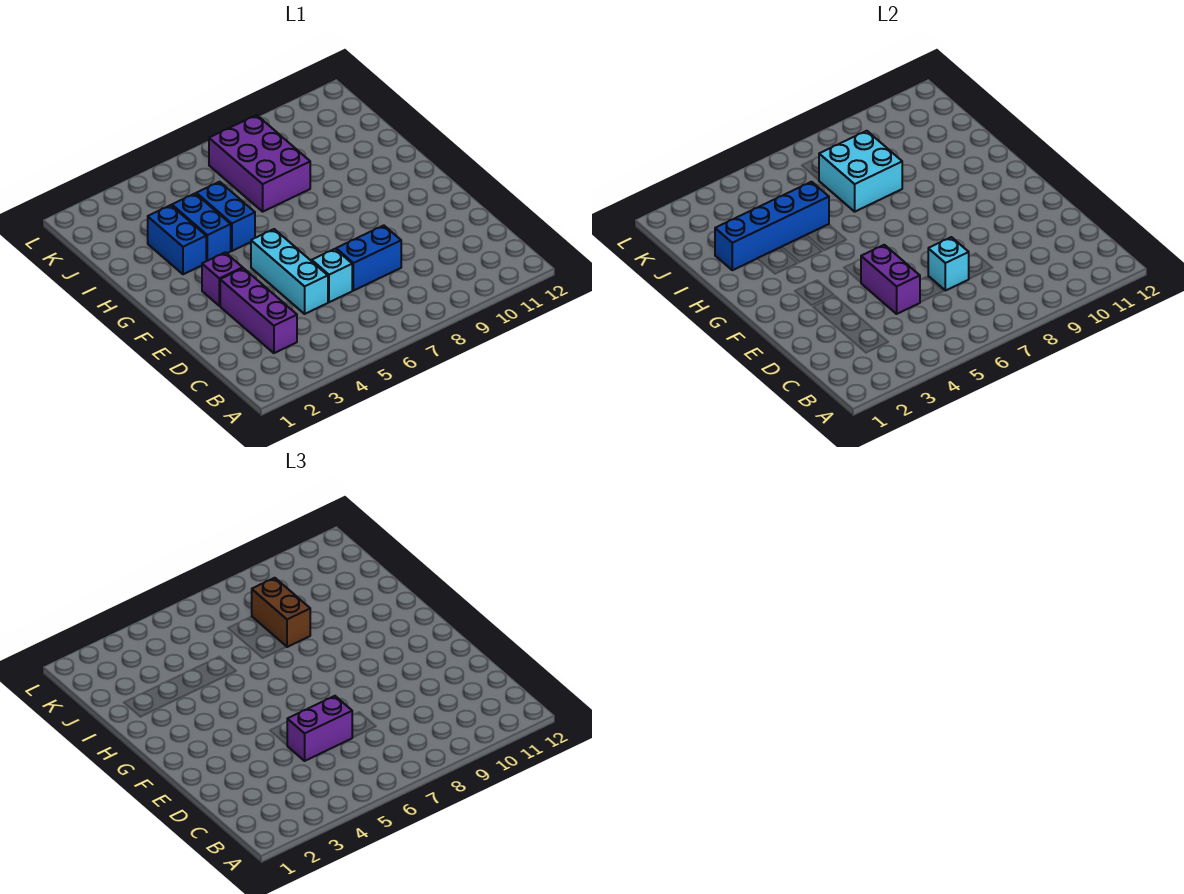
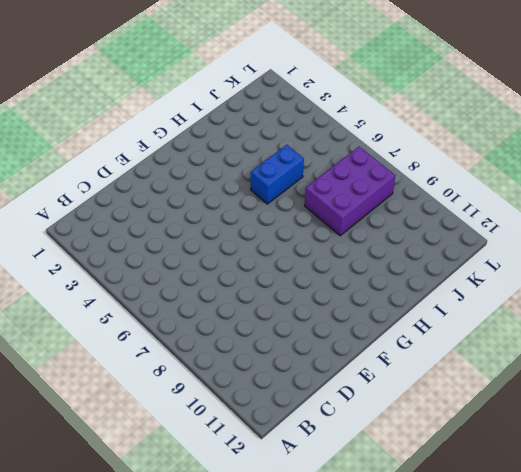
none -> purple brick C3:E3 level 1
none -> cyan brick D5:F5 level 1
none -> cyan brick D6 level 1

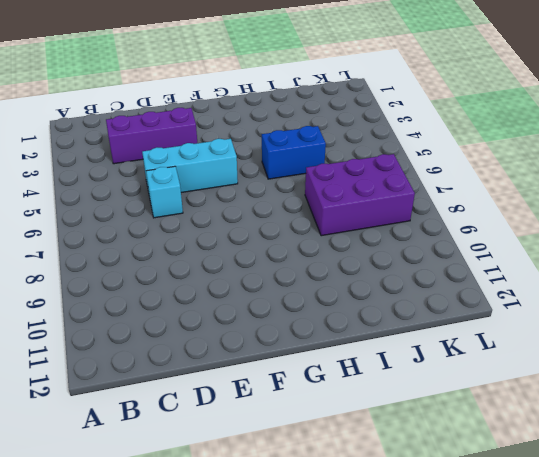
none -> blue brick D7:D8 level 1
none -> purple brick F3 level 1
none -> blue brick H3:I3 level 1

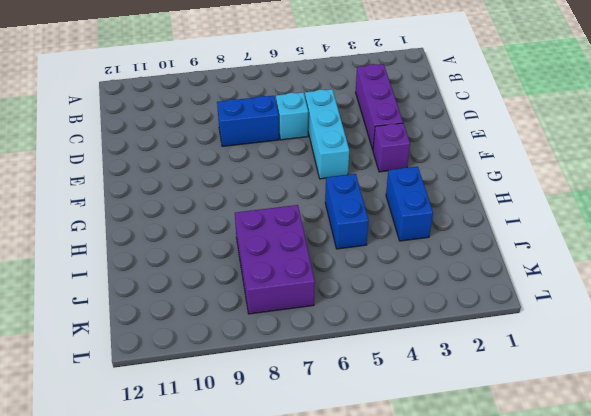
none -> blue brick H4:I4 level 1
none -> purple brick D5:E5 level 2
none -> cyan brick D7 level 2

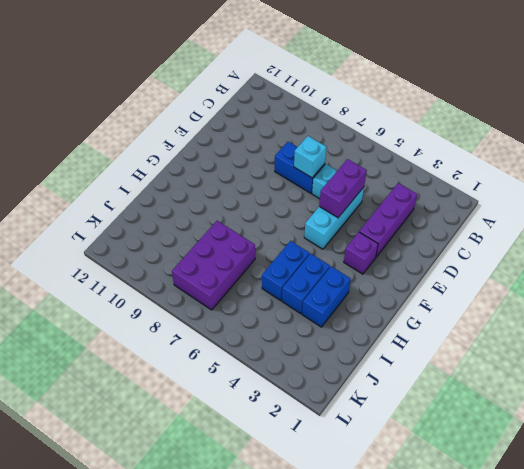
none -> blue brick I2:I5 level 2
none -> cyan brick I7:J8 level 2
none -> purple brick D5:D6 level 3

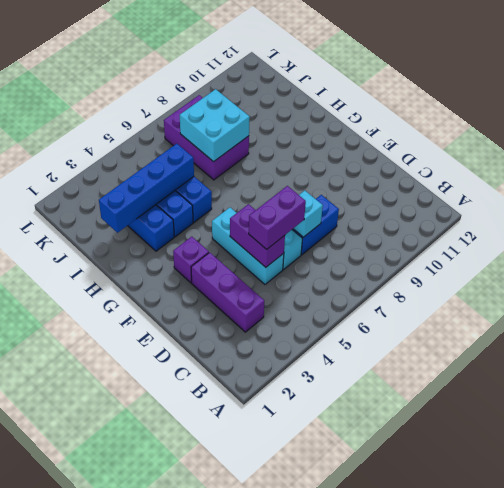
none -> brown brick I8:J8 level 3

